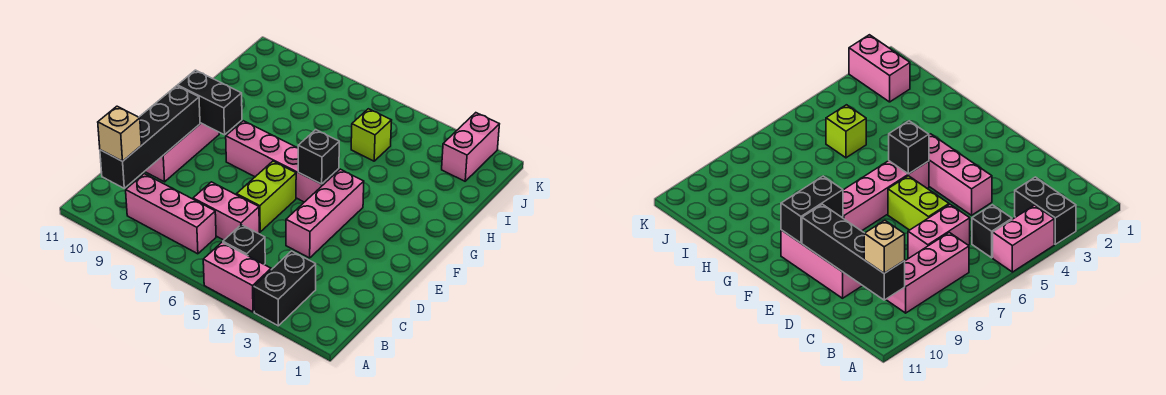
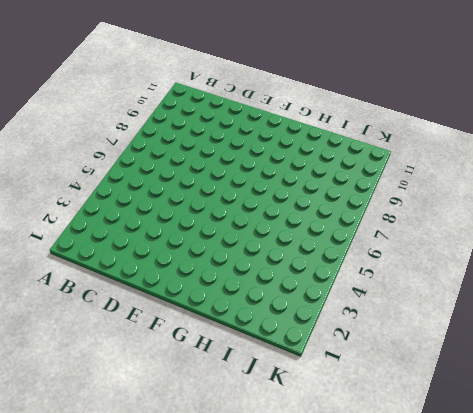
none -> black brick A3:B3 level 1
none -> pink brick A4:A5 level 1
none -> black brick B5 level 1

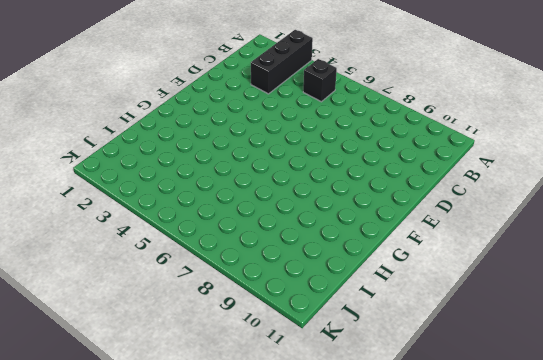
black brick A3:C3 level 1 -> black brick A3:B3 level 1
none -> pink brick A4:A5 level 1
none -> pink brick B7:B9 level 1
none -> pink brick C6:C7 level 1

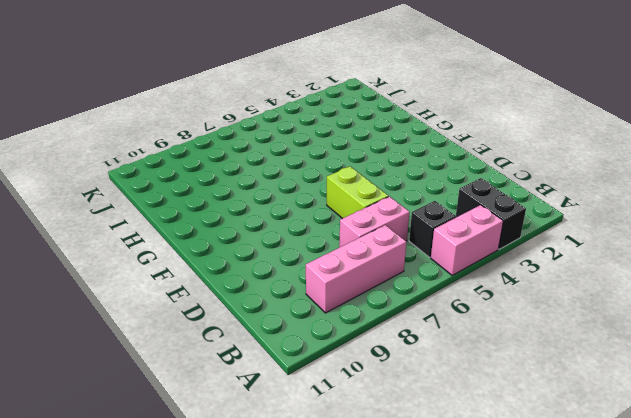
none -> pink brick D4:F4 level 1
none -> pink brick D10:F10 level 1
none -> pink brick F5:F8 level 1

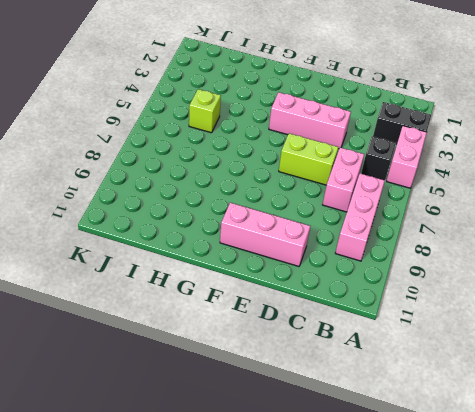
none -> pink brick F5:F8 level 1
none -> pink brick J2:K2 level 1
none -> black brick B10:E10 level 2

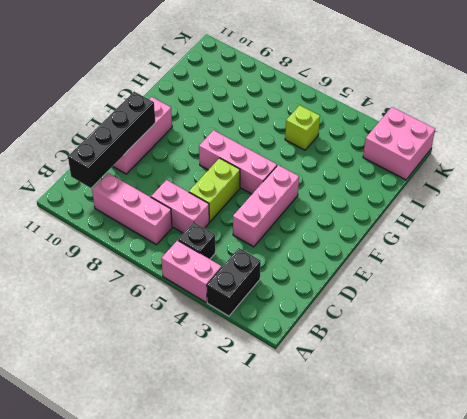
pink brick F5:F7 level 1 -> pink brick F5:F8 level 1
pink brick J1:K2 level 1 -> pink brick J2:K2 level 1
none -> black brick F5 level 2
none -> black brick F9:F10 level 2
none -> tan brick B10 level 3

